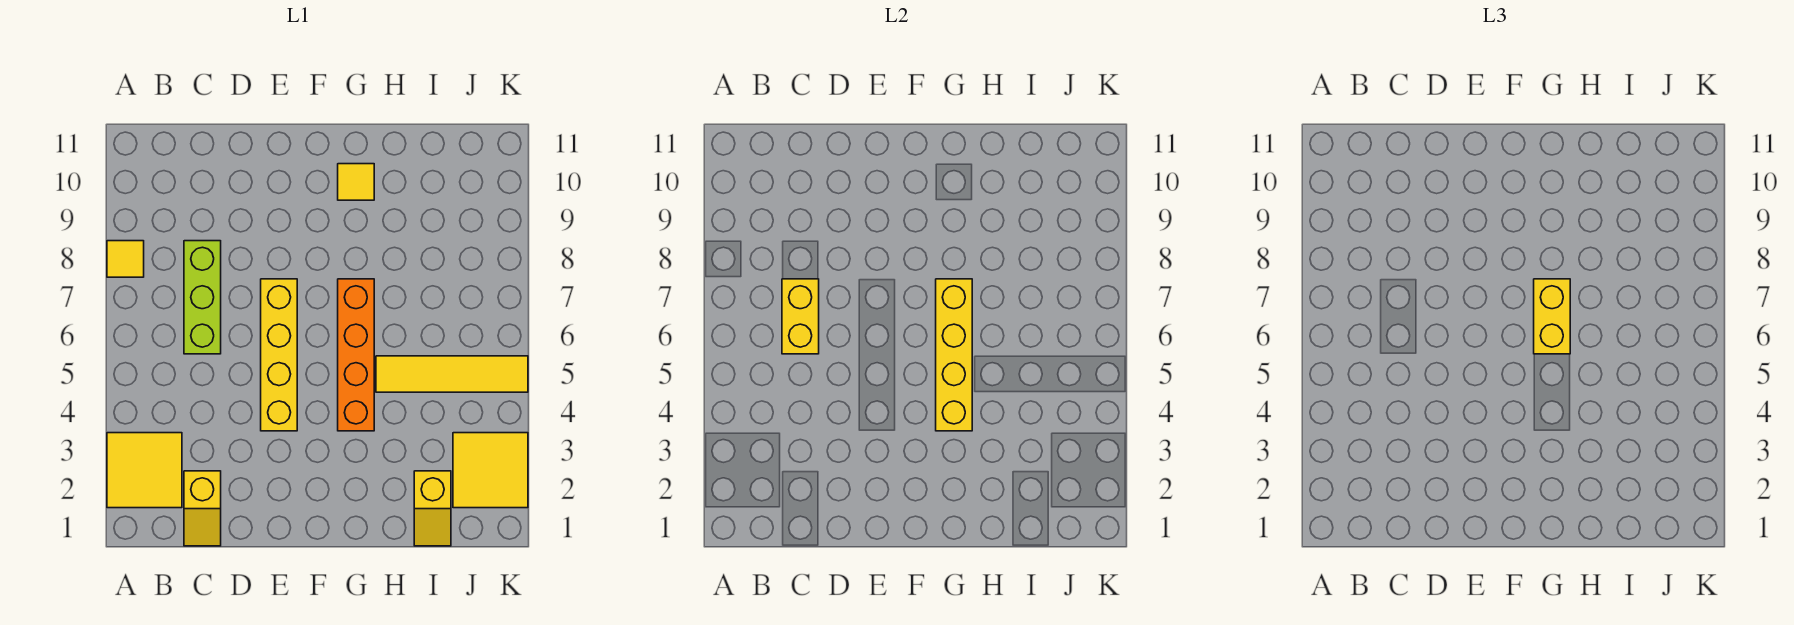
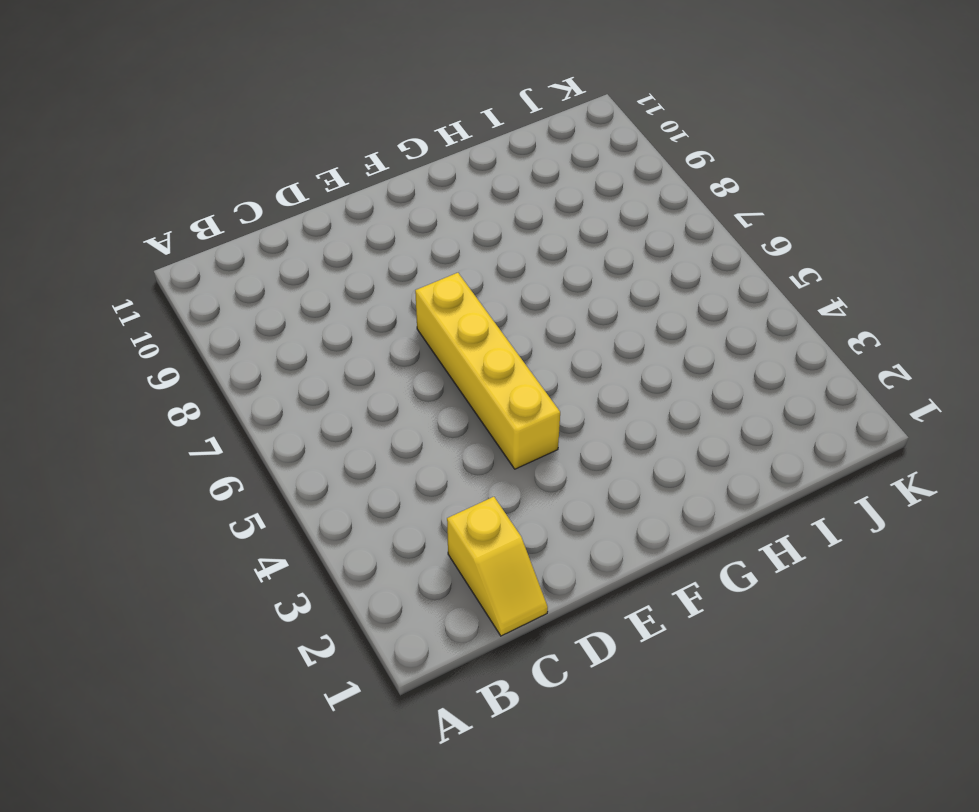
none -> yellow tile A2:B3 level 1
none -> yellow tile A8 level 1
none -> lime brick C6:C8 level 1

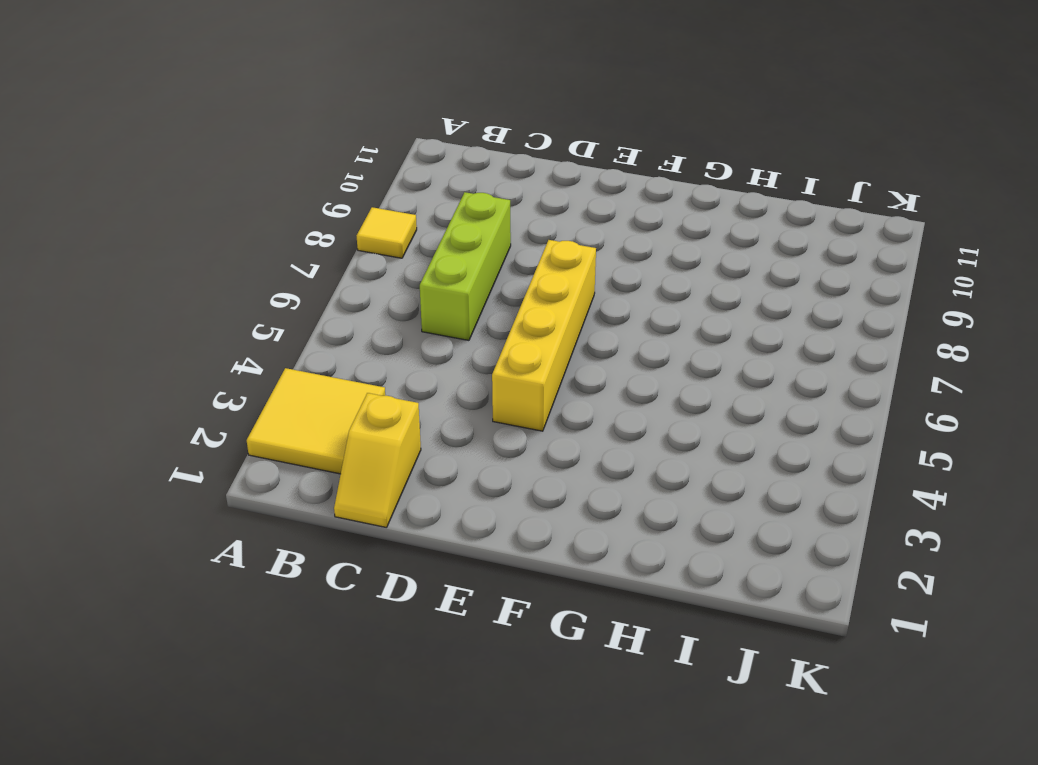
none -> orange brick G4:G7 level 1
none -> yellow tile G10 level 1
none -> yellow tile H5:K5 level 1

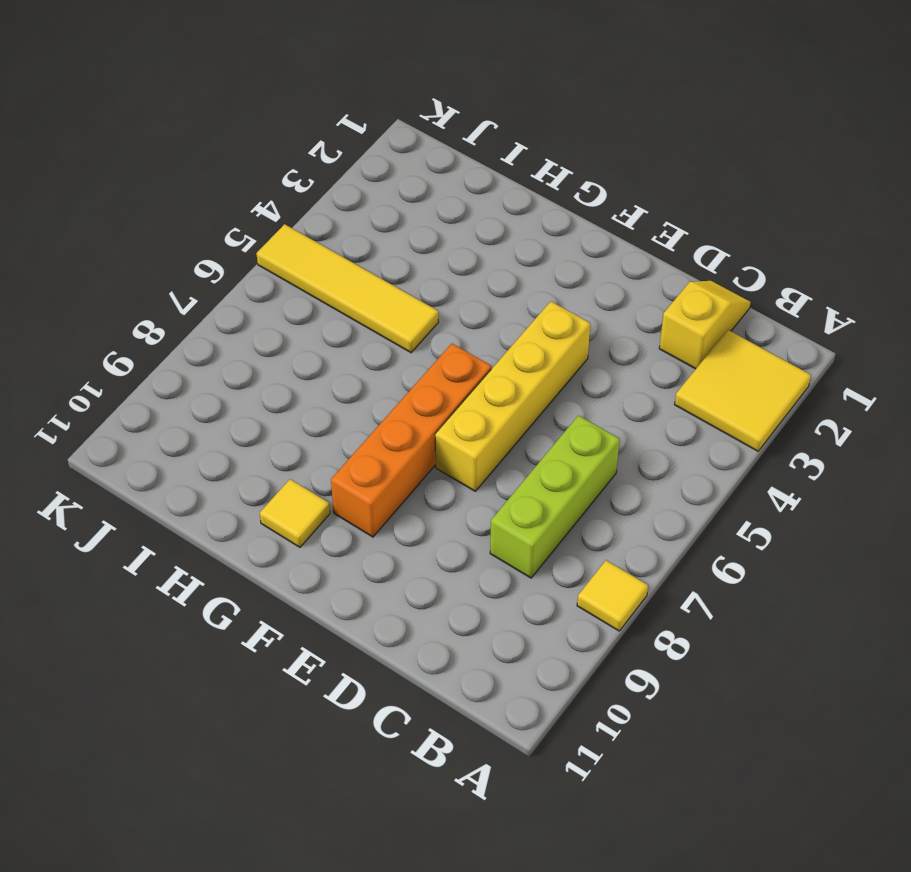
orange brick F6:F9 level 1 -> orange brick G4:G7 level 1
none -> yellow slope I1:I2 level 1 top 2
none -> yellow tile J2:K3 level 1
none -> yellow brick C6:C7 level 2

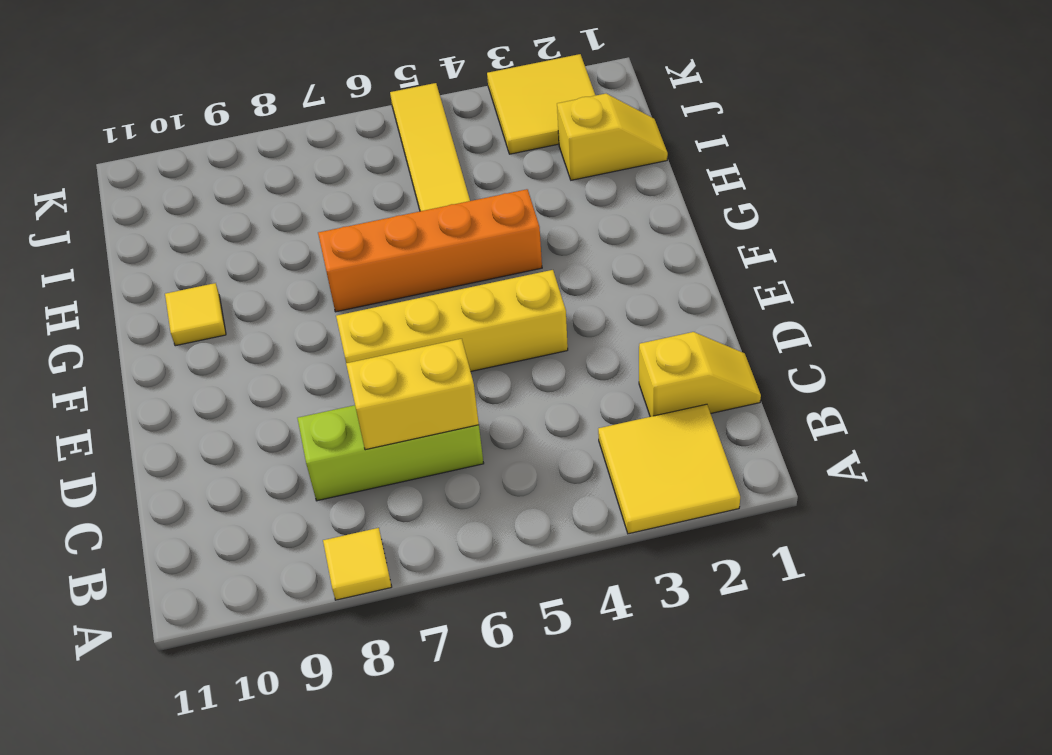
none -> yellow brick G4:G7 level 2
none -> yellow brick G6:G7 level 3

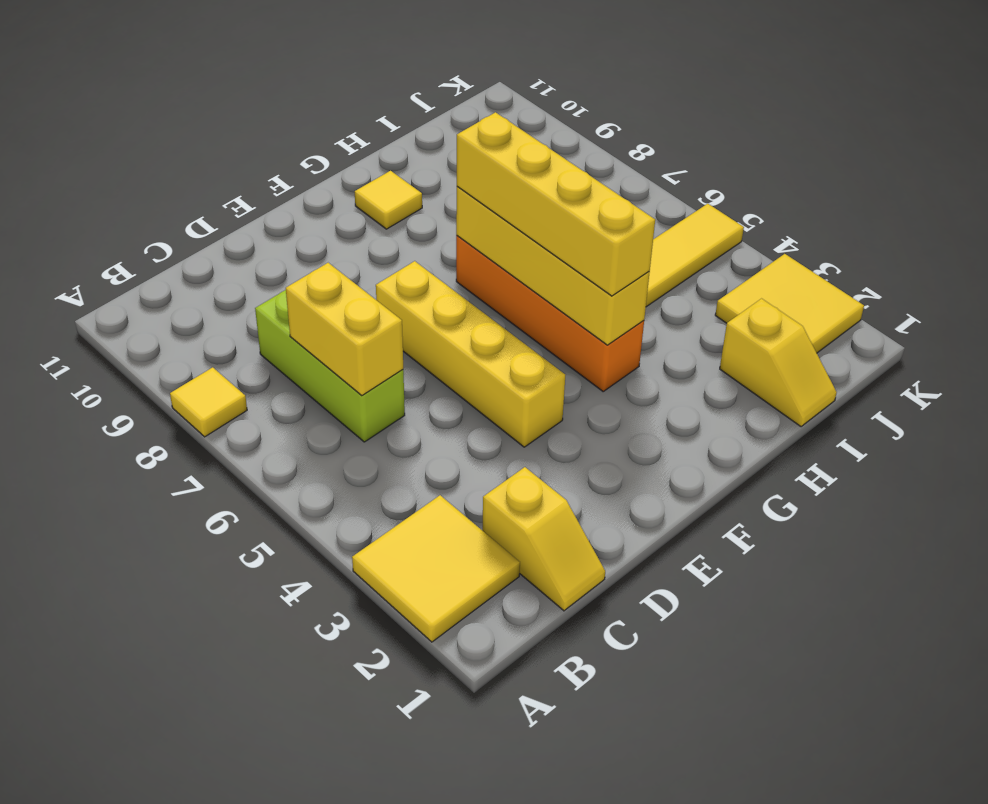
yellow brick G4:G7 level 3 -> yellow brick G6:G7 level 3

